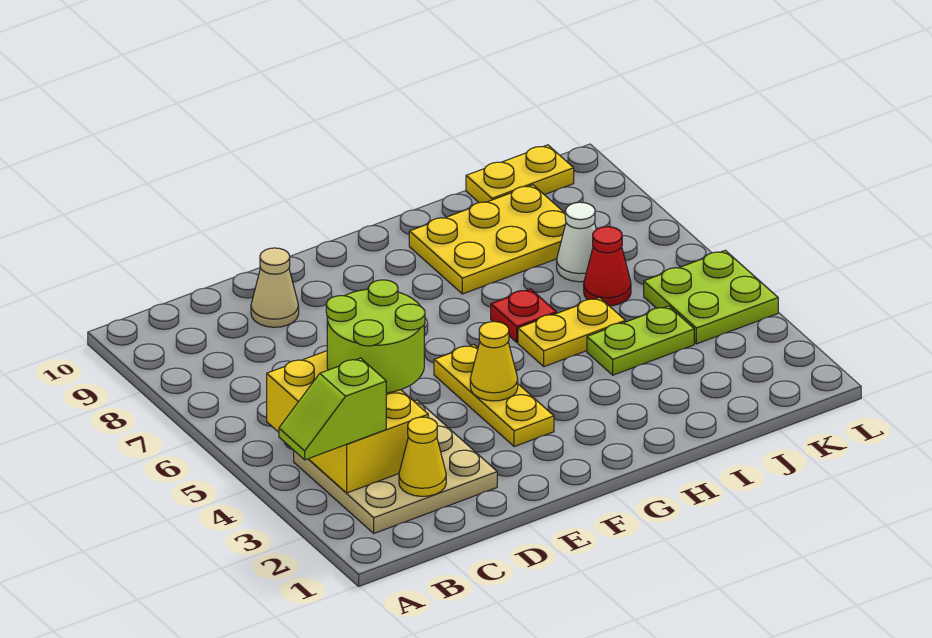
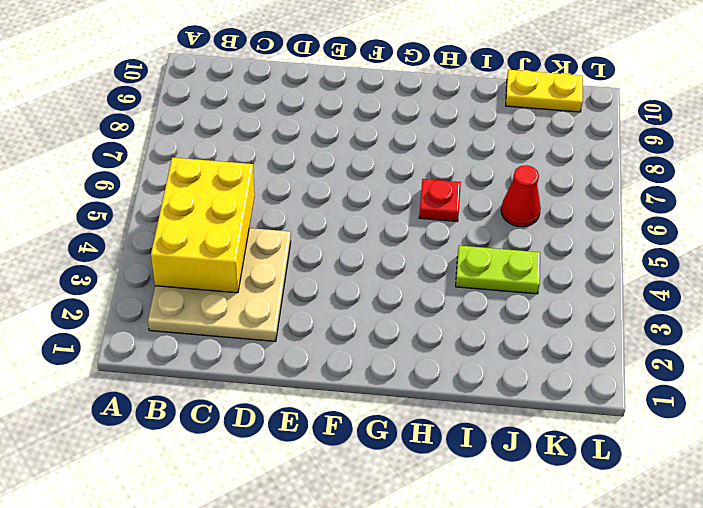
none -> tan cone D9 level 1
none -> yellow plate F3:F5 level 1
none -> yellow plate H5:I5 level 1

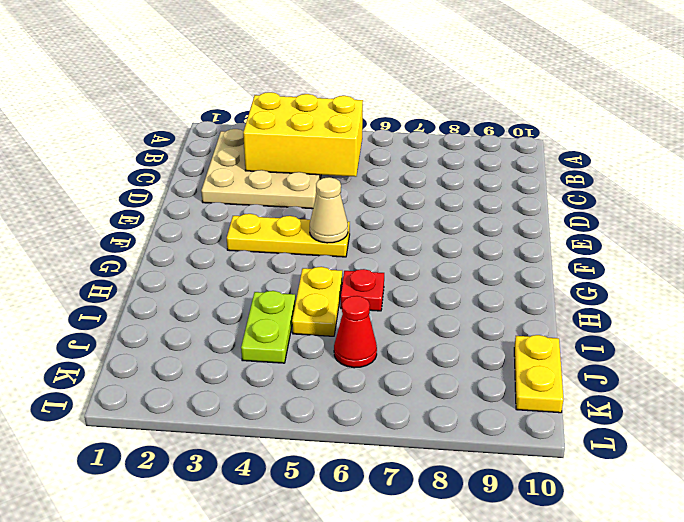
tan cone F5 level 2 -> tan cone D9 level 1
none -> yellow plate H8:J9 level 1
none -> white cone J7 level 1
none -> lime plate K4:L5 level 1

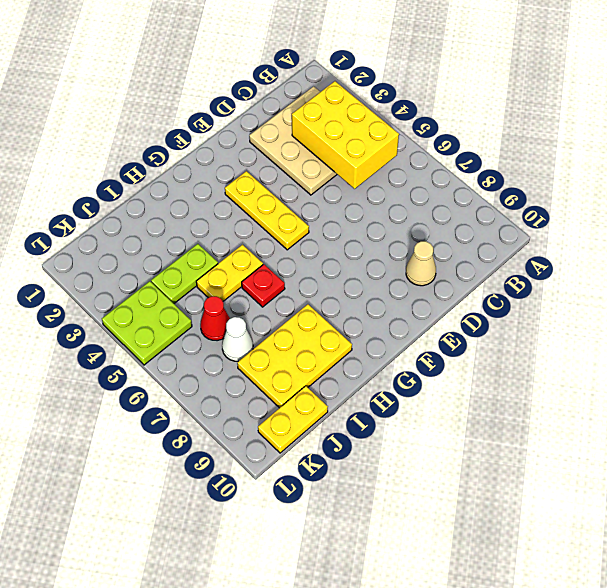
none -> yellow cone C2 level 2
none -> yellow cone F4 level 2
none -> lime slope A3:B3 level 3 top B

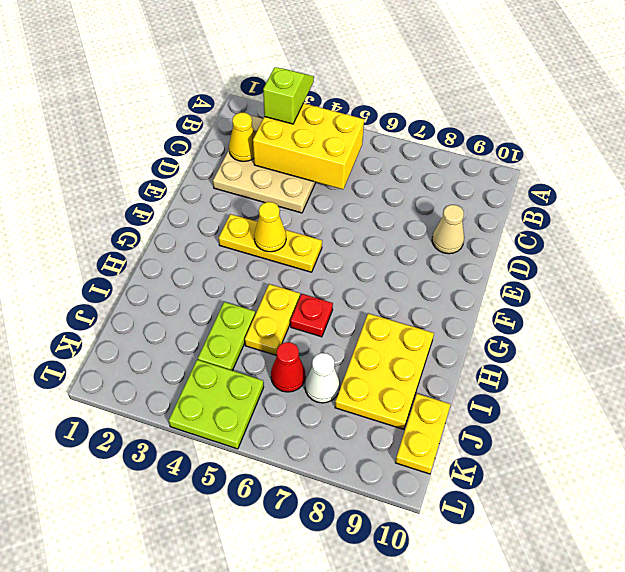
none -> lime round brick C4:D5 level 3

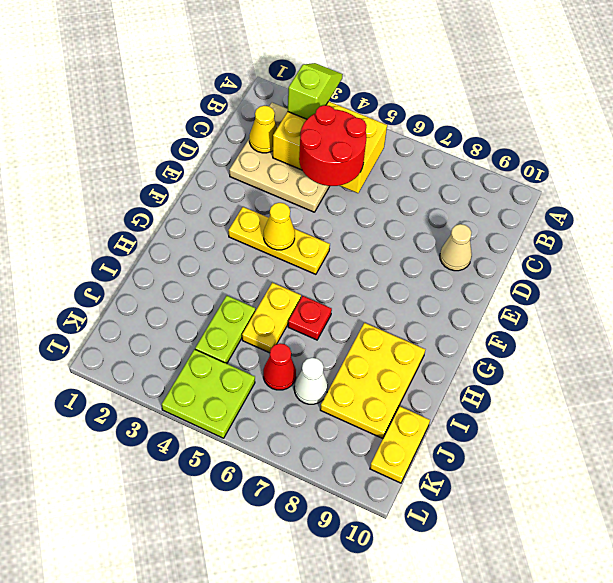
red round brick C4:D5 level 3 -> lime round brick C4:D5 level 3

